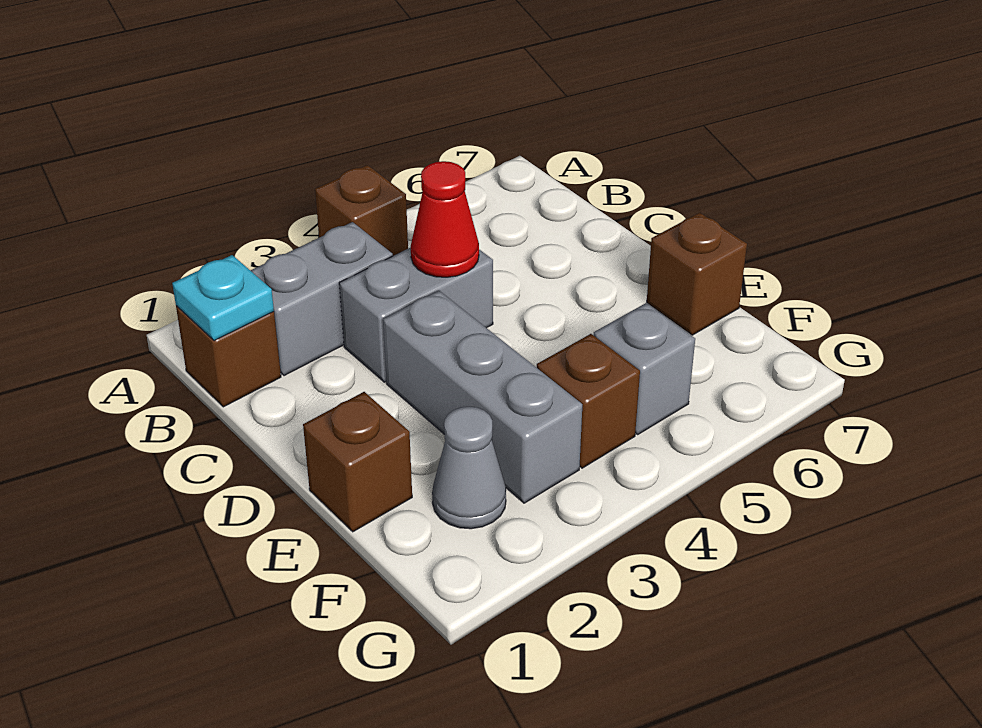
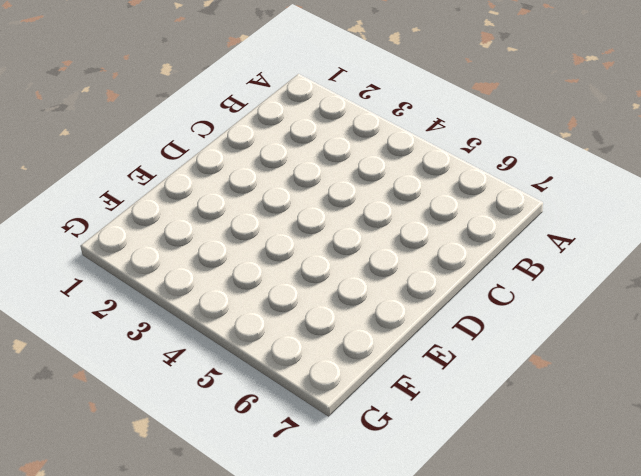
none -> brown brick A4 level 1
none -> brown brick B1 level 1
none -> grey brick B2:B3 level 1

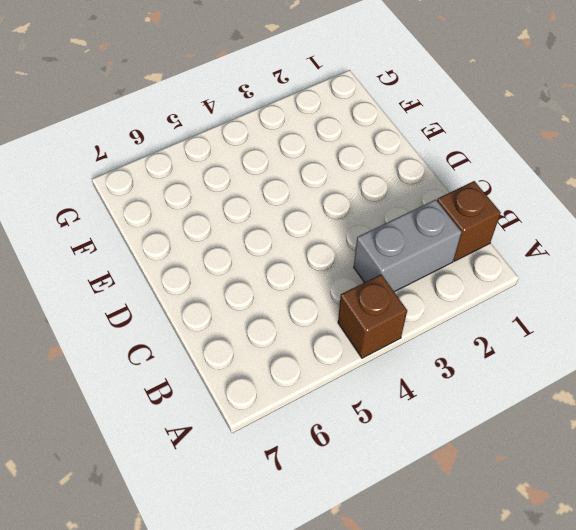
none -> grey brick C3:C4 level 1
none -> grey brick D3:F3 level 1
none -> brown brick E1 level 1

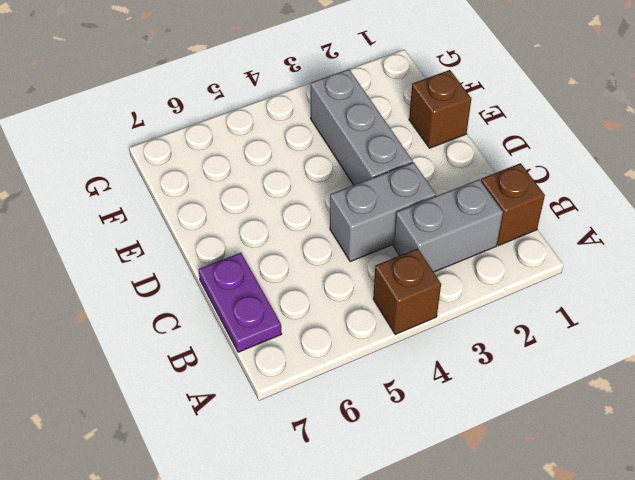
purple plate B7:C7 level 1 -> none
none -> brown brick E7 level 1
none -> grey cone F2 level 1
none -> brown brick F4 level 1

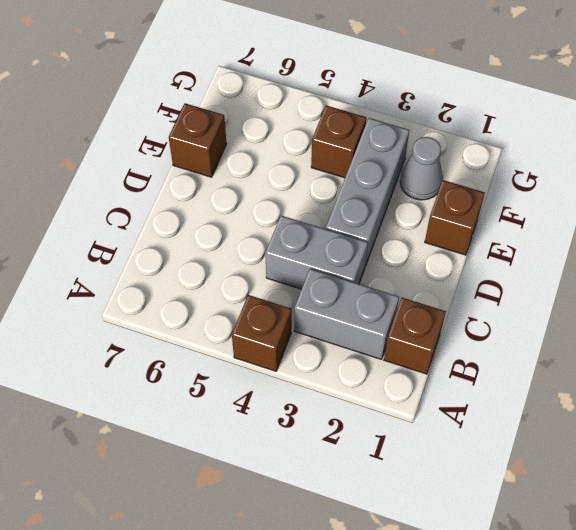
none -> grey brick F5 level 1
none -> cyan plate B1 level 2
none -> red cone C4 level 2

